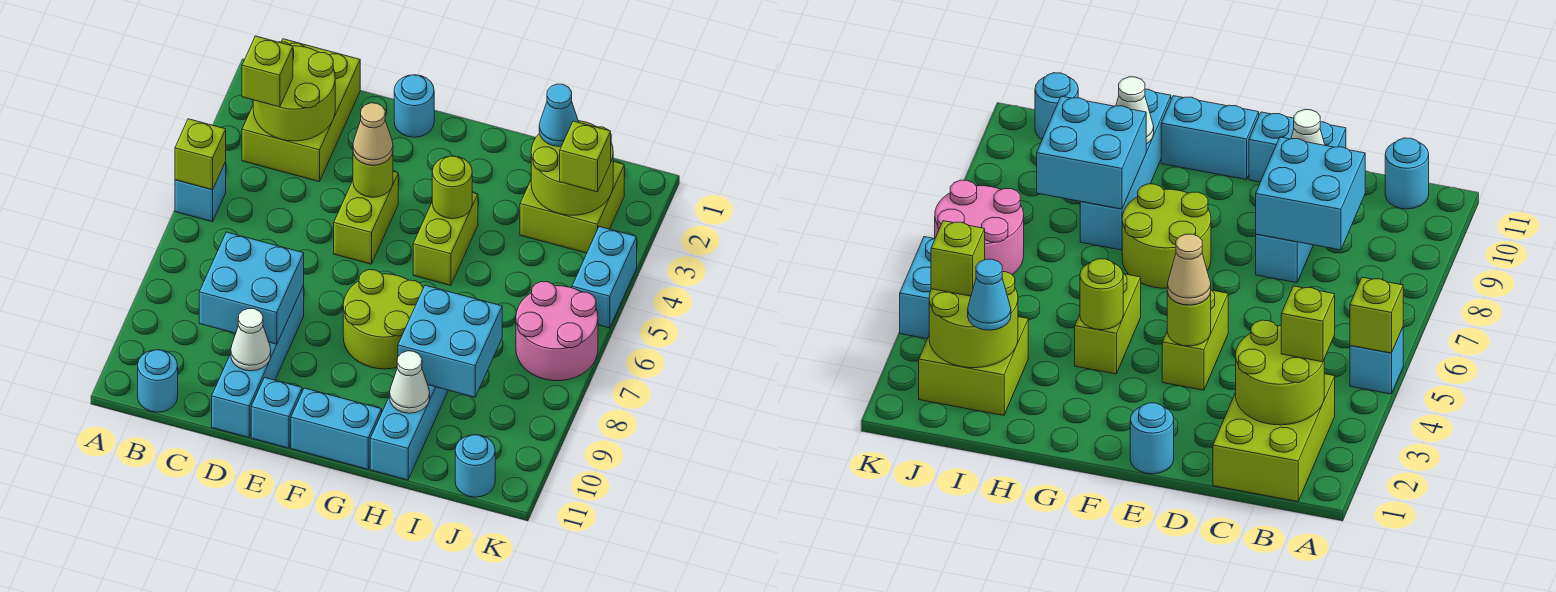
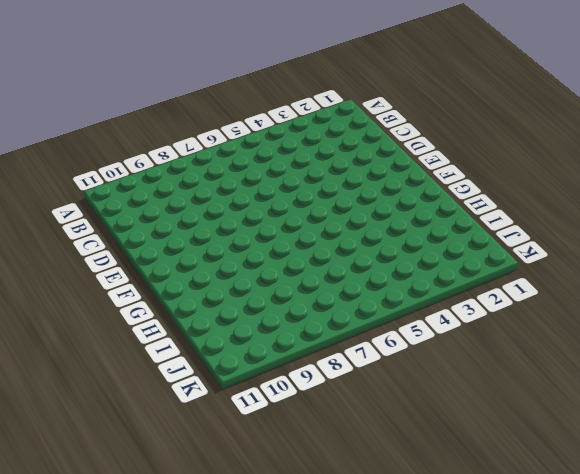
none -> cyan brick A5 level 1
none -> lime brick B1:C3 level 1
none -> cyan round brick B11 level 1

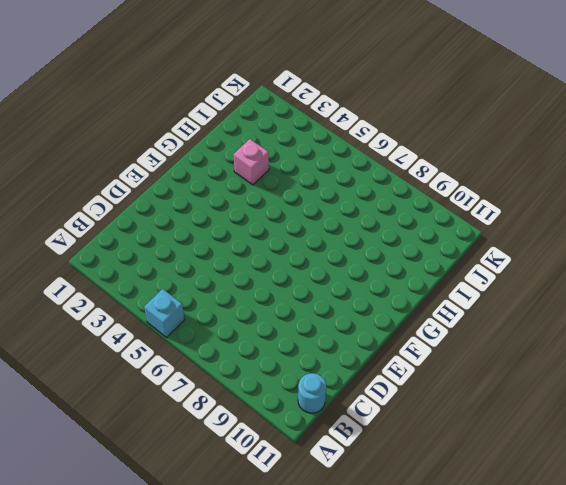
pink brick H3 level 1 -> none
none -> lime brick B1:C3 level 1
none -> cyan brick D8:D11 level 1
none -> cyan round brick E1 level 1

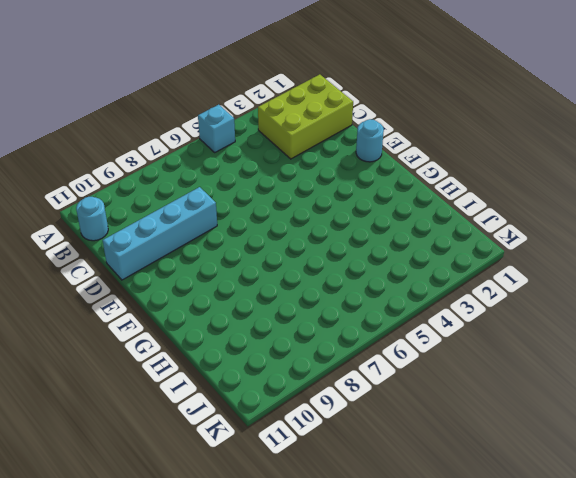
none -> lime brick E4:E5 level 1
none -> cyan brick E11 level 1
none -> lime round brick F7:G8 level 1

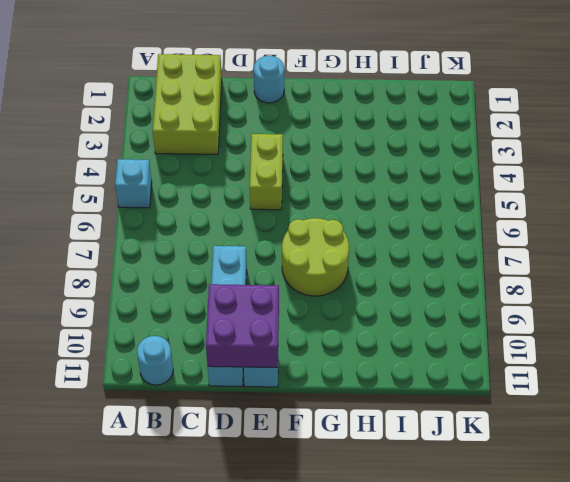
purple brick D10:E11 level 2 -> white cone D10 level 2
none -> cyan brick F11:G11 level 1
none -> lime brick G4:G5 level 1
none -> cyan brick H8:H11 level 1

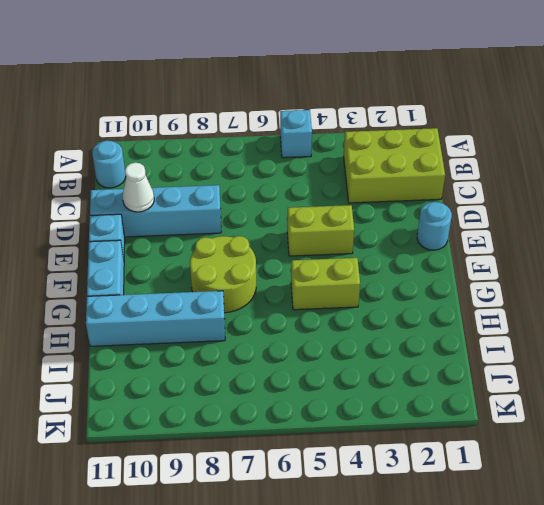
none -> lime brick I2:J3 level 1
none -> pink round brick J6:K7 level 1
none -> cyan round brick J11 level 1

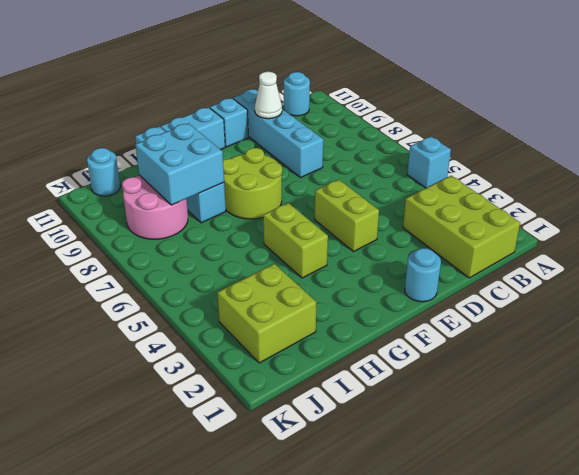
pink round brick I8:J9 level 1 -> pink round brick J6:K7 level 1
none -> cyan brick K4:K5 level 1
none -> lime brick A5 level 2
none -> lime round brick B2:C3 level 2

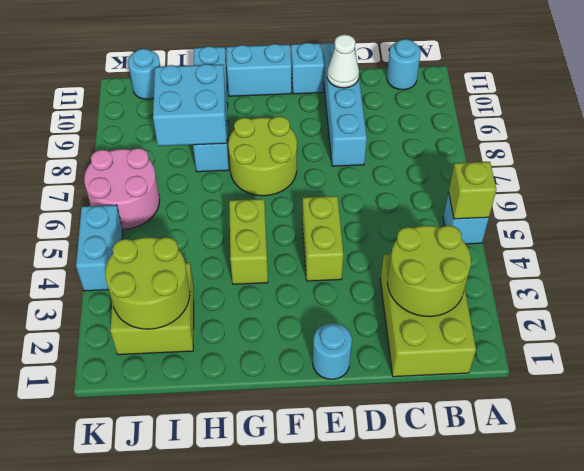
none -> cyan brick C8:D9 level 2
none -> lime round brick E4 level 2
none -> lime round brick G4 level 2

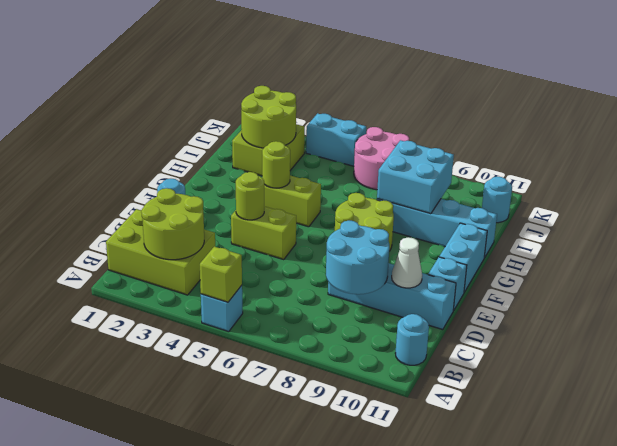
cyan round brick C8:D9 level 2 -> cyan brick C8:D9 level 2
none -> white cone H10 level 2
none -> lime brick B3 level 3
none -> tan cone E4 level 3

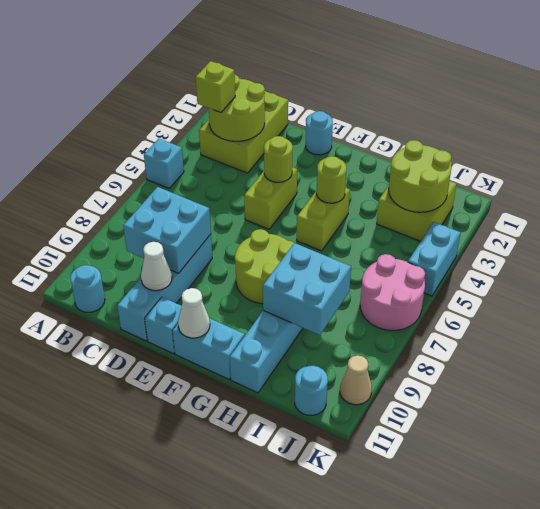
white cone F11 level 2 -> white cone H10 level 2
tan cone K10 level 1 -> tan cone E4 level 3
none -> lime brick A5 level 2
none -> cyan cone I2 level 3
none -> lime brick J3 level 3

